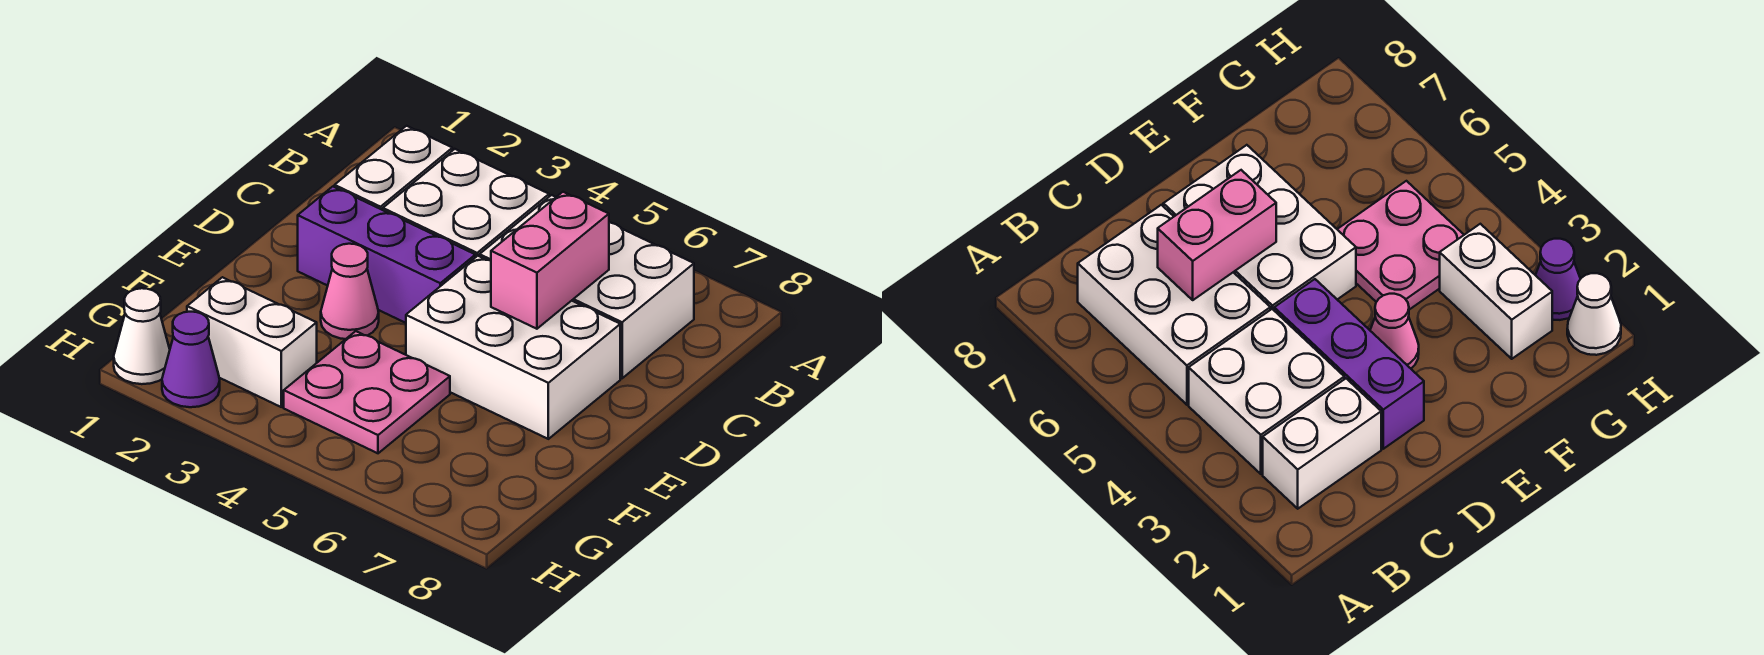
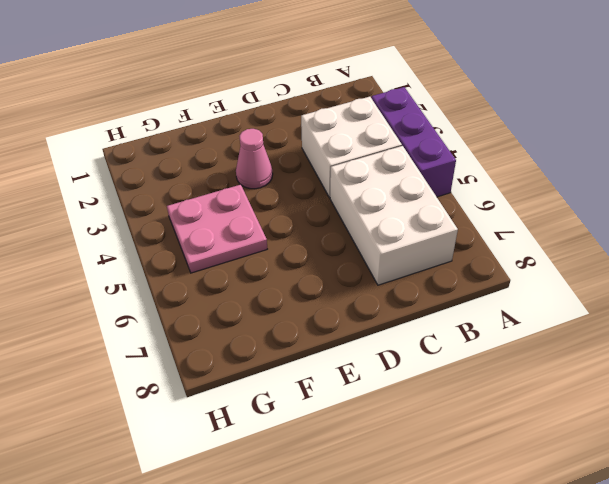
purple brick A3:A5 level 1 -> purple brick D2:D4 level 1
none -> white brick B2:C2 level 1
none -> white brick D5:E7 level 1

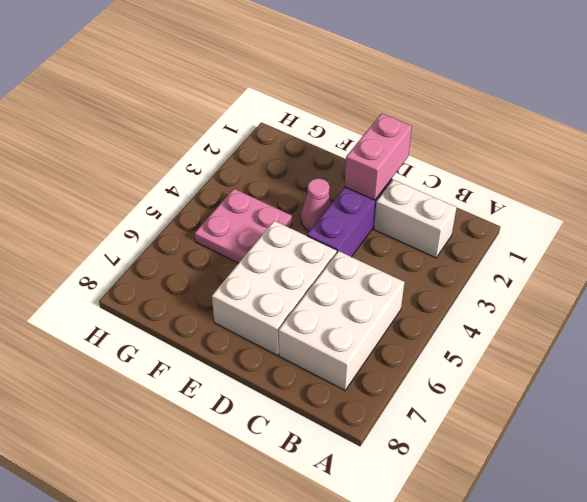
pink brick D1:D2 level 2 -> pink brick C6:D6 level 2
none -> white brick B3:C4 level 1
none -> white brick G2:G3 level 1

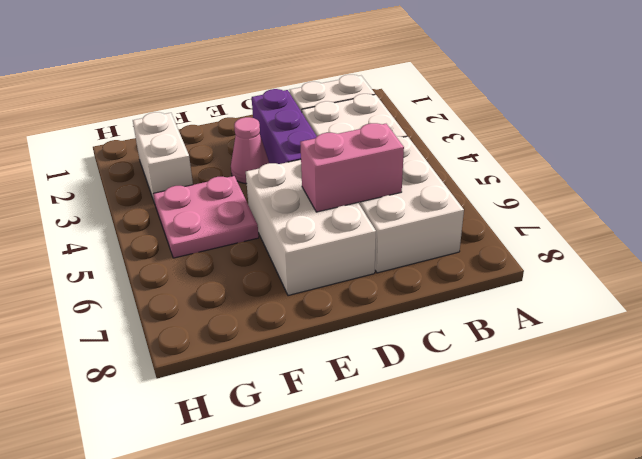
none -> white cone H1 level 1
none -> purple cone H2 level 1

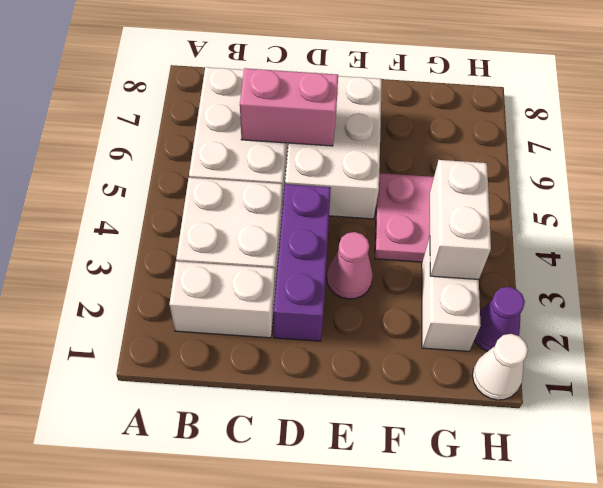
white brick G3:G4 level 2 -> none

